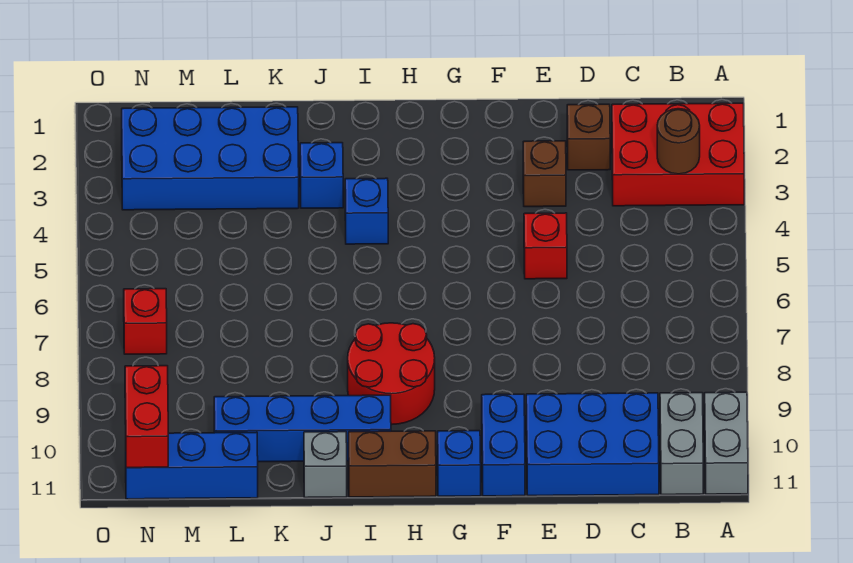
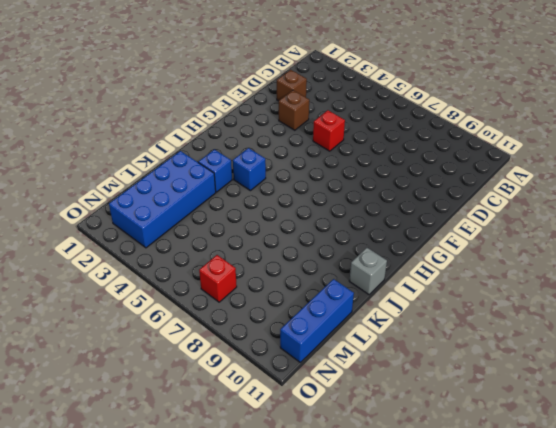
none -> red brick A2:C3 level 1
none -> grey brick A10:A11 level 1
none -> grey brick B10:B11 level 1

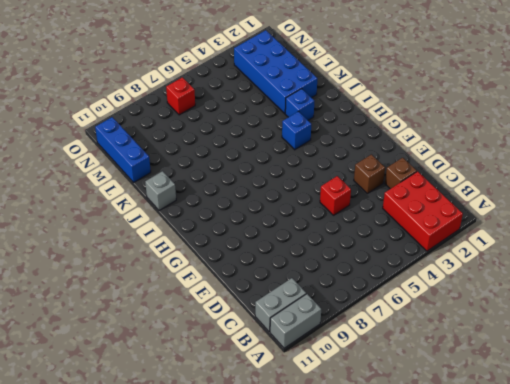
none -> blue brick C10:E11 level 1
none -> blue brick F10:F11 level 1
none -> blue brick G11 level 1

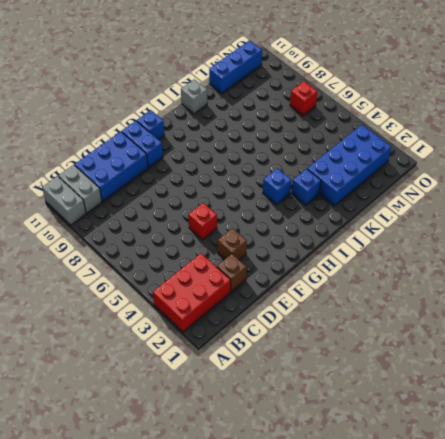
none -> red round brick H8:I9 level 1
none -> brown brick H11:I11 level 1
none -> blue brick I10:L10 level 1

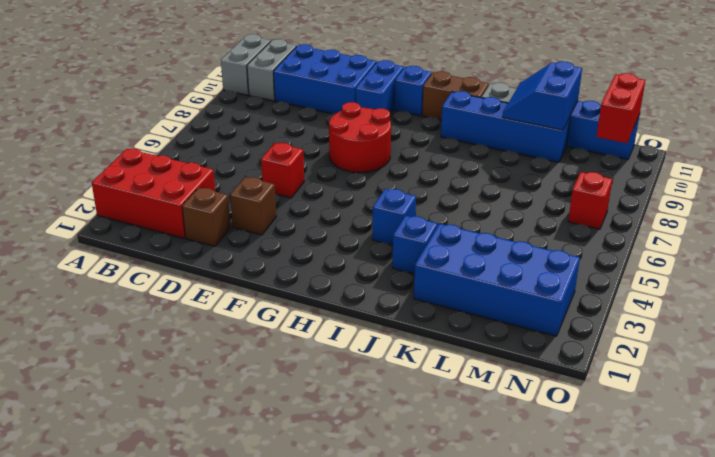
red round brick F7:G8 level 1 -> red round brick H8:I9 level 1
blue slope K10:L11 level 2 top L -> none
none -> brown round brick B3 level 2

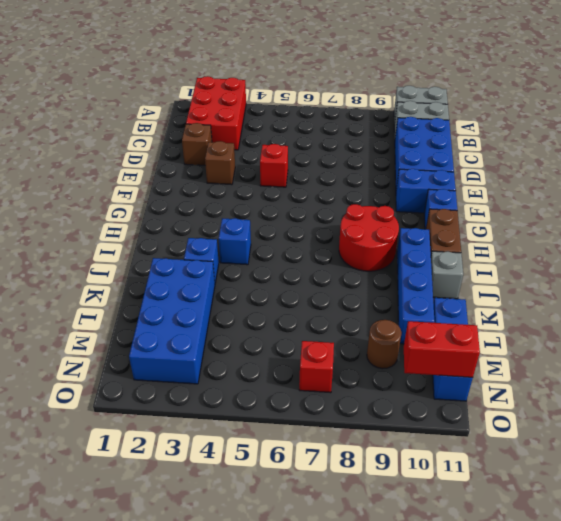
brown round brick M9 level 1 -> brown round brick B3 level 2

